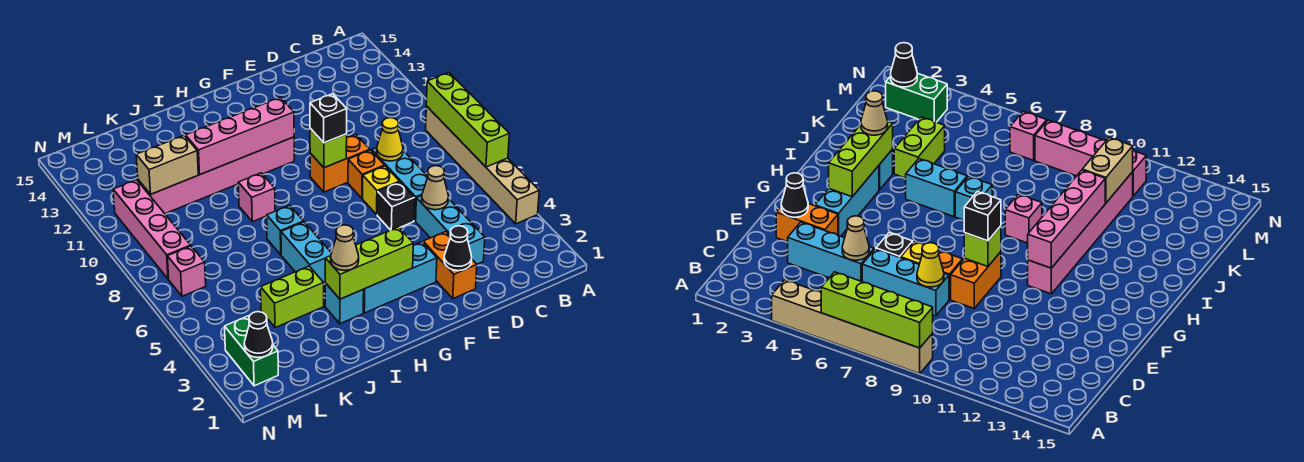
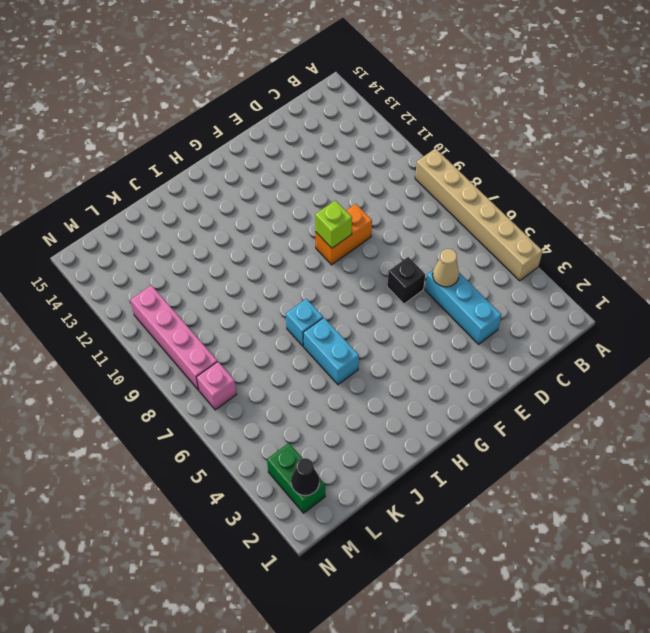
none -> cyan brick D6:D8 level 1
none -> orange brick E2:E3 level 1
none -> yellow brick E7 level 1

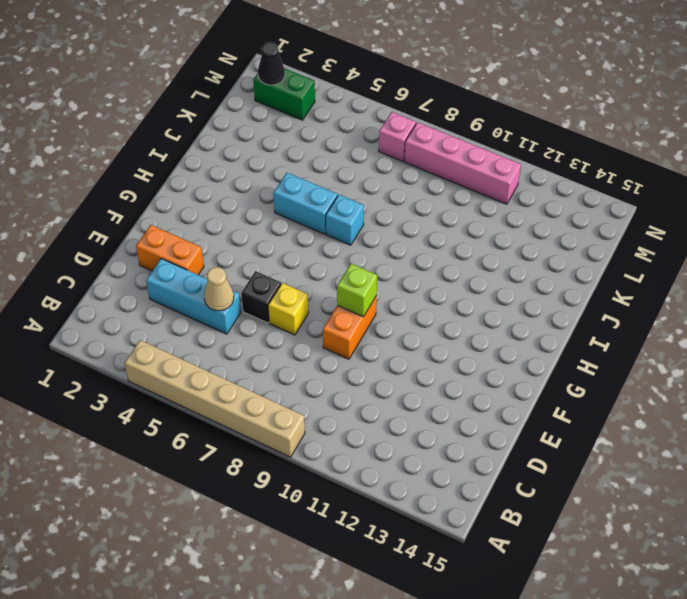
none -> cyan brick D6:D8 level 1
none -> orange brick E8 level 1
none -> cyan brick F3:H3 level 1

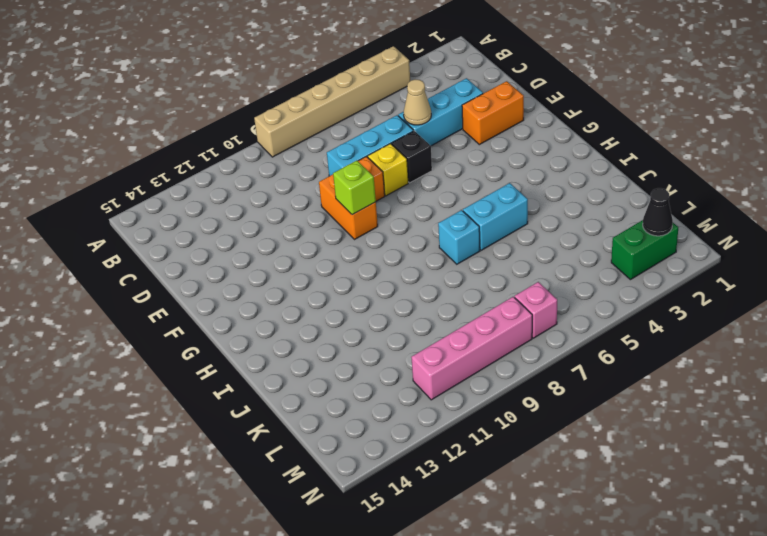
none -> cyan brick F3:H3 level 1
none -> pink brick G11:L11 level 1
none -> cyan brick I3 level 1

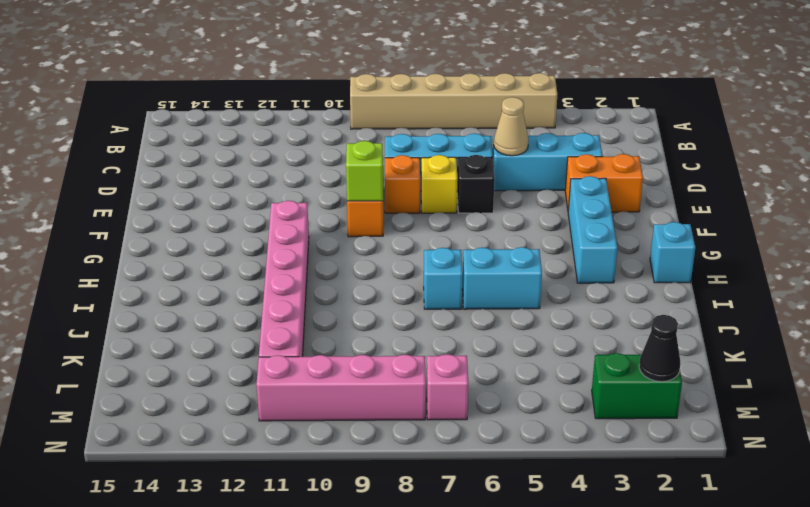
cyan brick H1 level 1 -> cyan brick I3 level 1
none -> pink brick I9 level 1
none -> lime brick J4:K4 level 1
none -> lime brick A6:A9 level 2

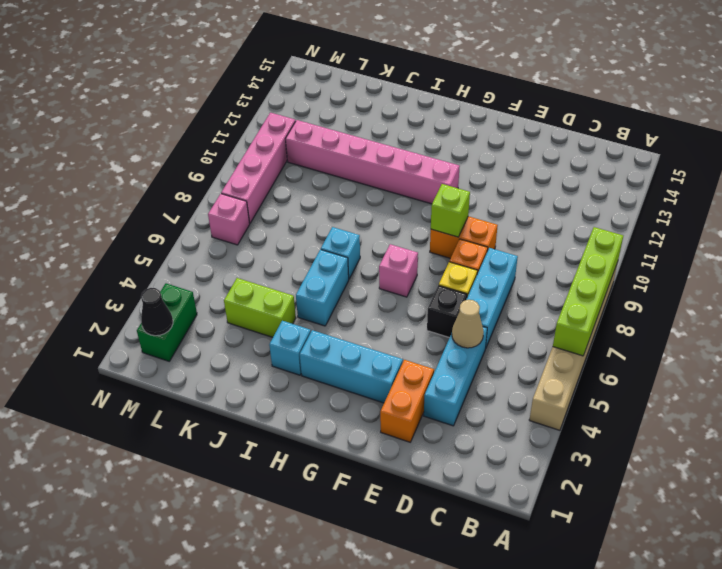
pink brick G7 level 1 -> pink brick I9 level 1
none -> yellow cone D8 level 2
none -> black cone E2 level 2
none -> lime brick G3:I3 level 2

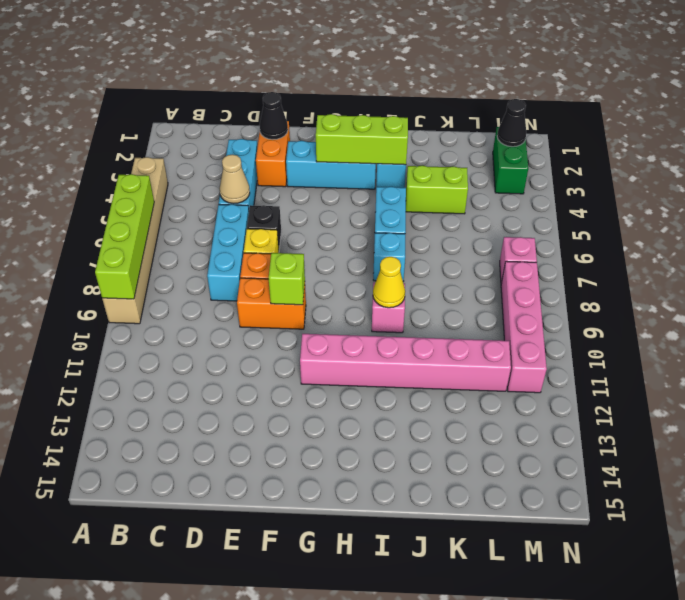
yellow cone I9 level 2 -> yellow cone D8 level 2
none -> pink brick G11:J11 level 2
none -> tan brick K11:L11 level 2
none -> black brick F9 level 3

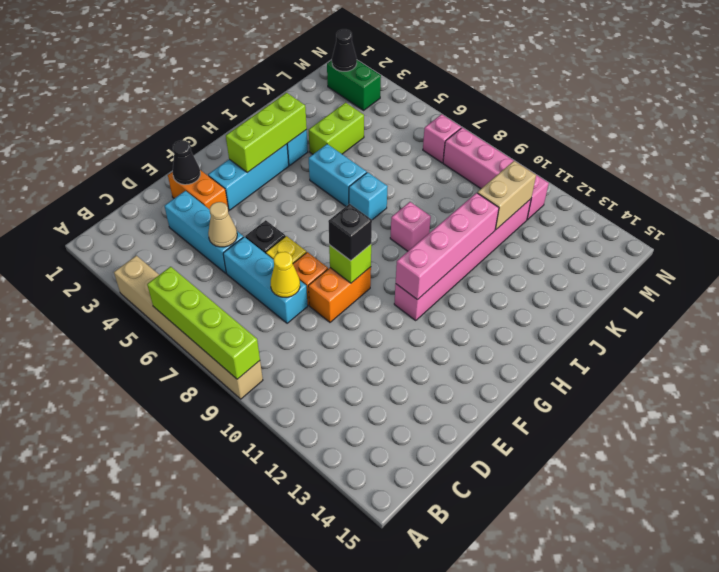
none -> tan cone I3 level 3

